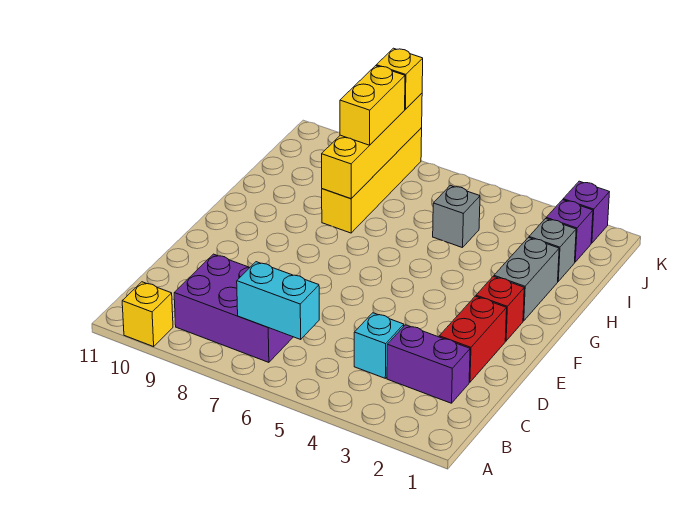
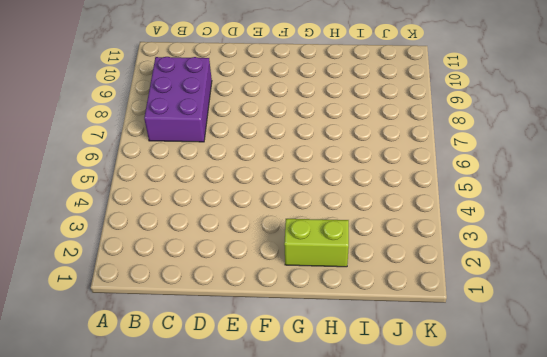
lime brick G2:H2 level 1 -> grey brick G2:H2 level 1
none -> yellow brick A10 level 1
none -> purple brick C2:C3 level 1
none -> cyan brick C4 level 1

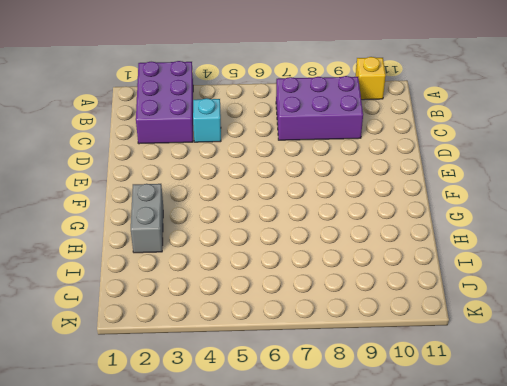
purple brick A2:C3 level 1 -> purple brick C2:C3 level 1
none -> red brick D2:E2 level 1
none -> red brick F2 level 1
none -> yellow brick H8:K8 level 1

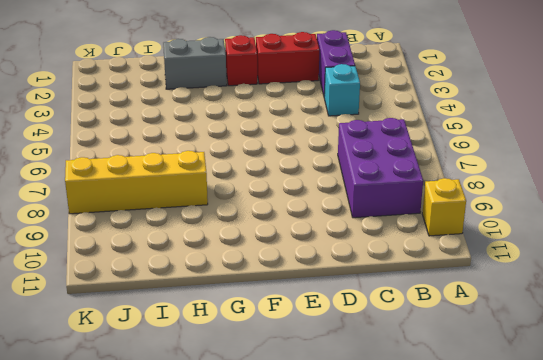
none -> grey brick I2 level 1
none -> grey brick I5 level 1
none -> purple brick J2 level 1

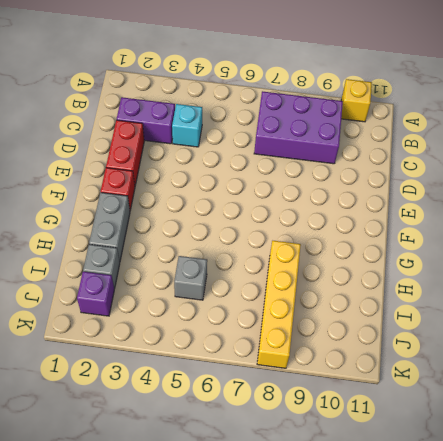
none -> purple brick K2 level 1
none -> cyan brick B6:B7 level 2
none -> yellow brick H8:K8 level 2

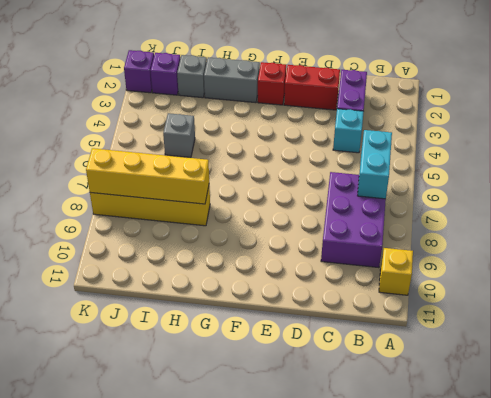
none -> yellow brick I8:J8 level 3
none -> yellow brick K8 level 3

